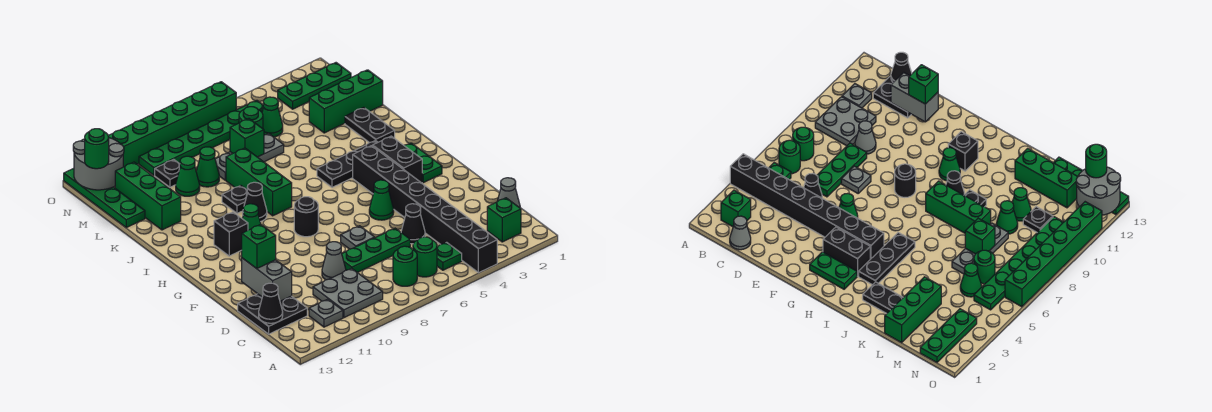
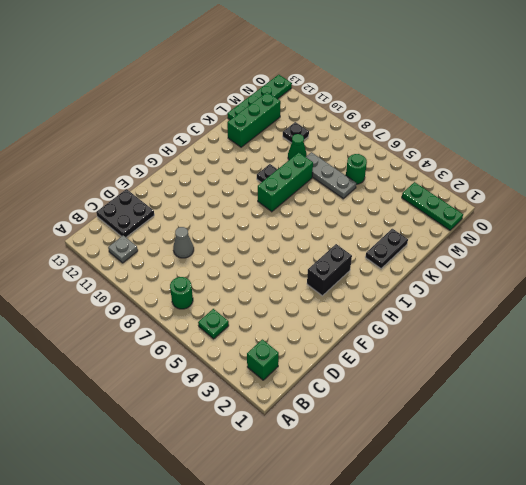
none -> black brick A4:H4 level 1
none -> green round brick B6 level 1
none -> grey plate B9:C10 level 1
none -> grey cone C1 level 1

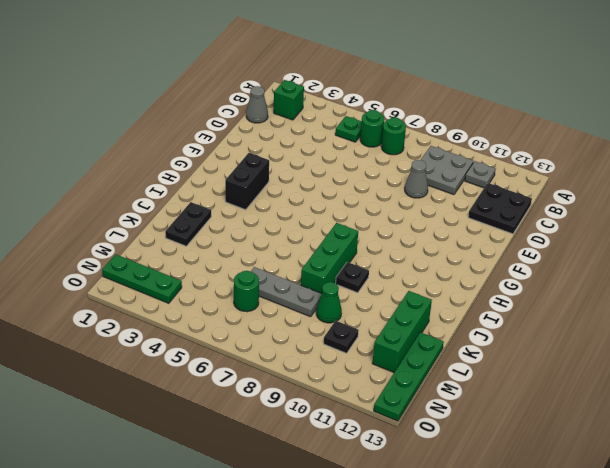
none -> black brick A4:H4 level 1
none -> black cone D5 level 1
none -> green plate D6:D8 level 1
none -> grey plate E7 level 1

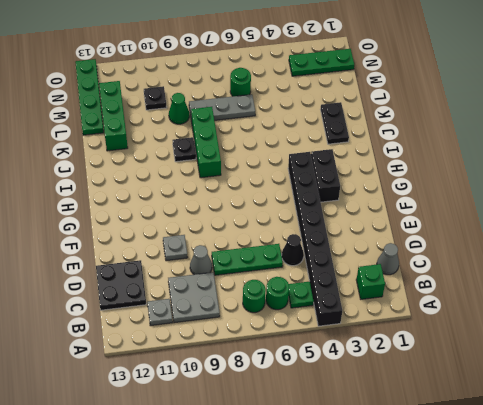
grey plate E10 level 1 -> grey plate E7 level 1
none -> green cone F5 level 1
none -> green plate G2:H2 level 1
none -> black round brick G8 level 1
none -> green cone H10 level 1

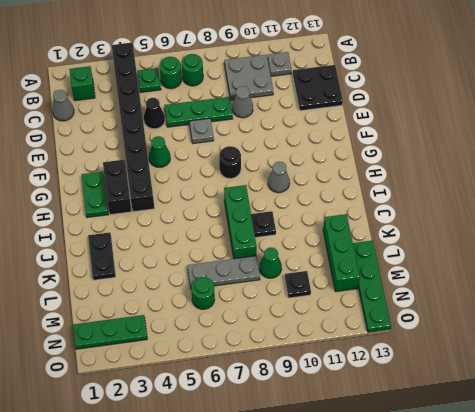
grey cone H10 level 1 -> green cone H10 level 1
none -> black brick H11 level 1
none -> black plate I3:I5 level 1
none -> black cone I9 level 1
none -> green brick L1:L3 level 1

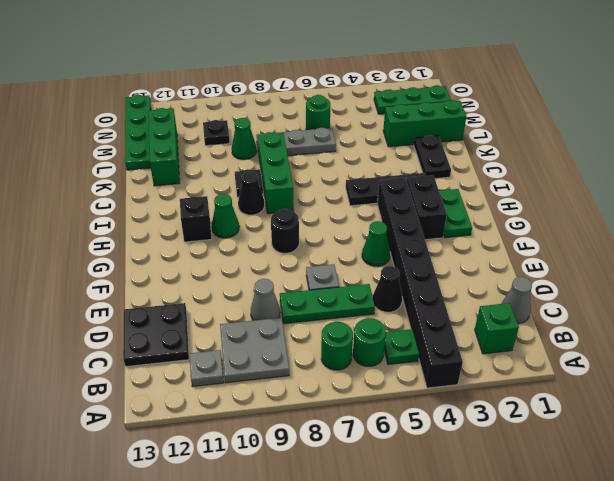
none -> green cone L10 level 1
none -> green cone M5 level 1
none -> green plate N5:N10 level 1
none -> green brick O6:O11 level 1

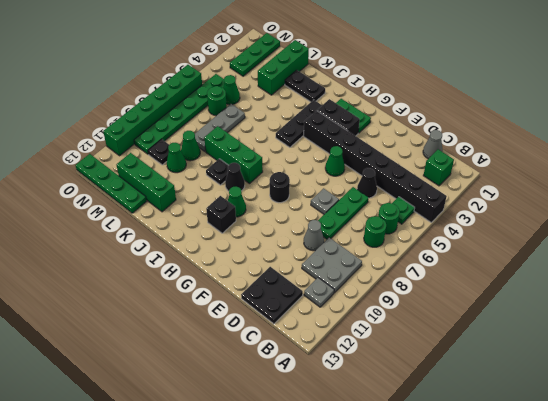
none -> black cone C13 level 2
none -> grey brick D12:E12 level 2
none -> green brick L7 level 2
none -> grey round brick N12:O13 level 2

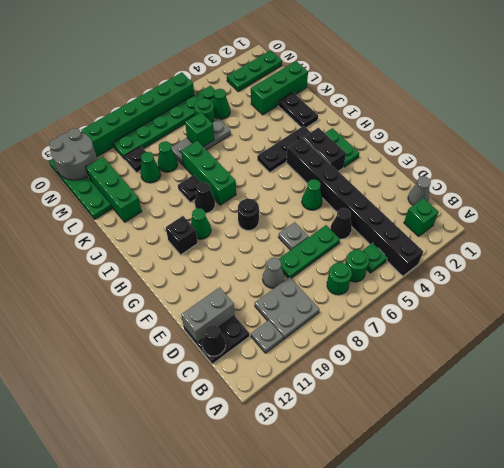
grey brick D12:D13 level 2 -> grey brick D12:E12 level 2
none -> green brick E12 level 3
none -> green round brick N13 level 3

